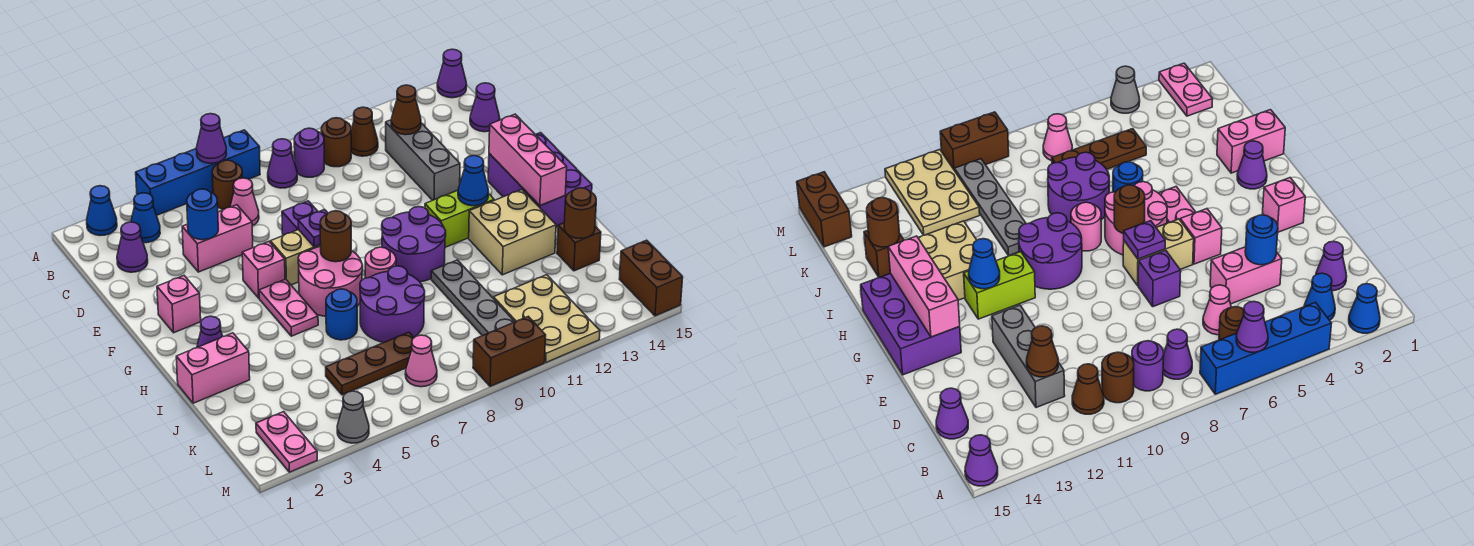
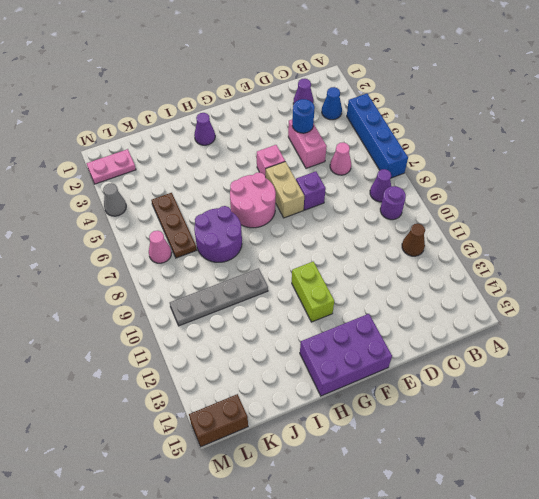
none -> blue cone A2 level 1
none -> purple cone A15 level 1
none -> brown round brick B6 level 1
none -> brown round brick B10 level 1

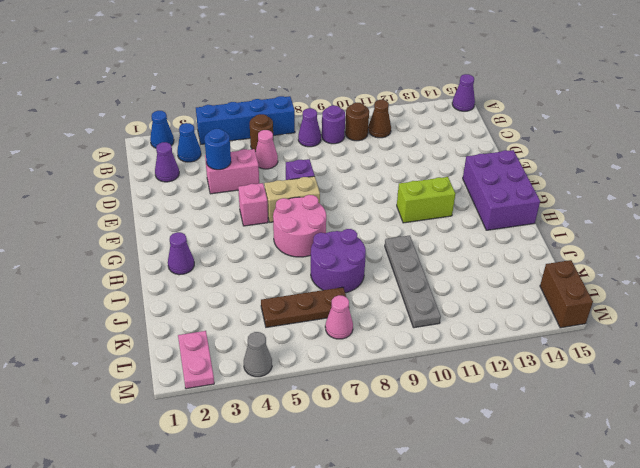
none -> grey brick C12:E12 level 1
none -> purple cone C15 level 1
none -> pink brick F2 level 1
none -> pink plate G5:H5 level 1

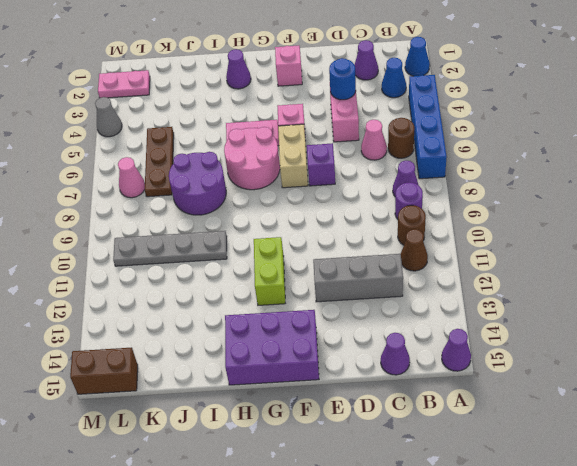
none -> purple round brick G9:H10 level 1
none -> pink round brick H8 level 1
none -> tan brick H12:I13 level 1
none -> pink brick I1:I2 level 1

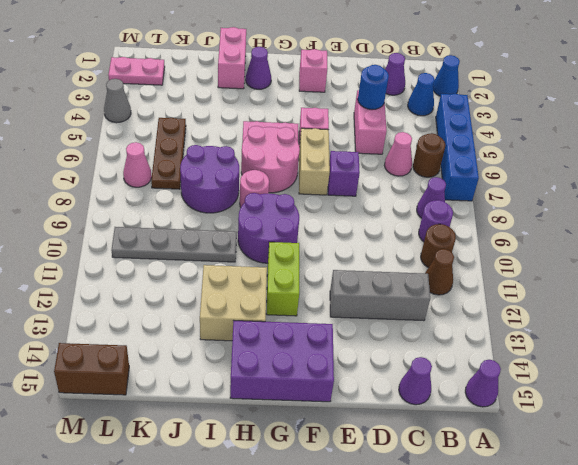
none -> blue round brick I6 level 1
none -> brown brick J14 level 1
none -> tan plate K11:M12 level 1
none -> brown brick M9:M10 level 1

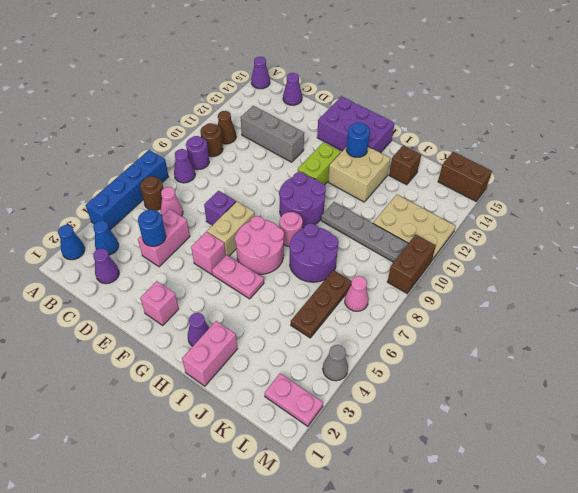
blue round brick H13 level 2 -> blue round brick I6 level 1
none -> purple cone A6 level 2
none -> brown cone C12 level 2
none -> purple plate F7 level 2
none -> pink brick F14:H14 level 2

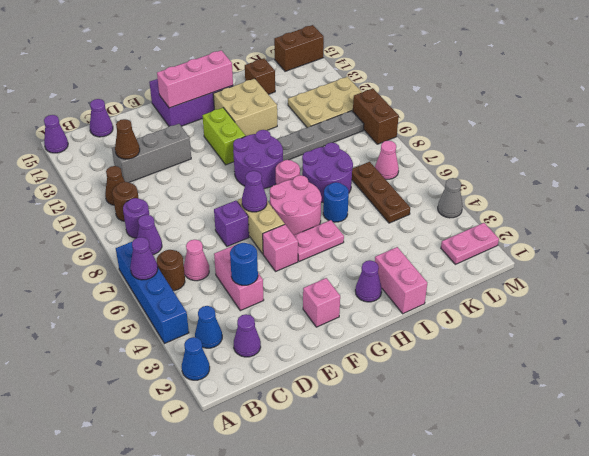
purple cone F7 level 2 -> purple plate F7 level 2
none -> brown round brick G7 level 2
none -> blue cone G12 level 2
none -> brown round brick J14 level 2

